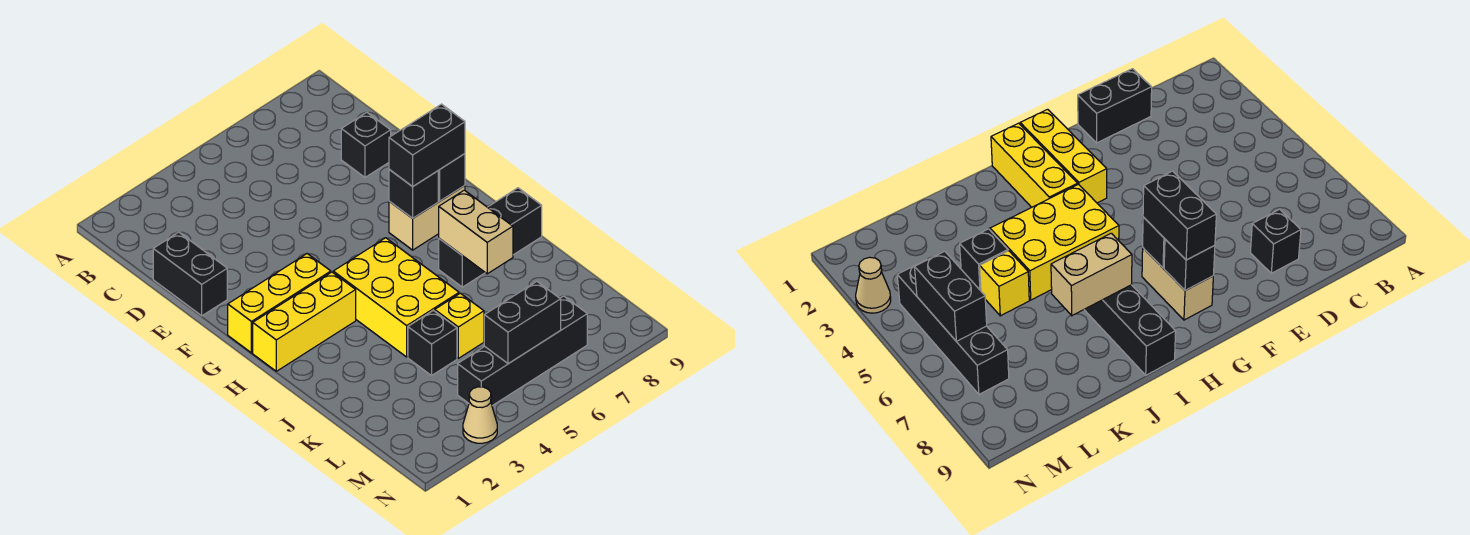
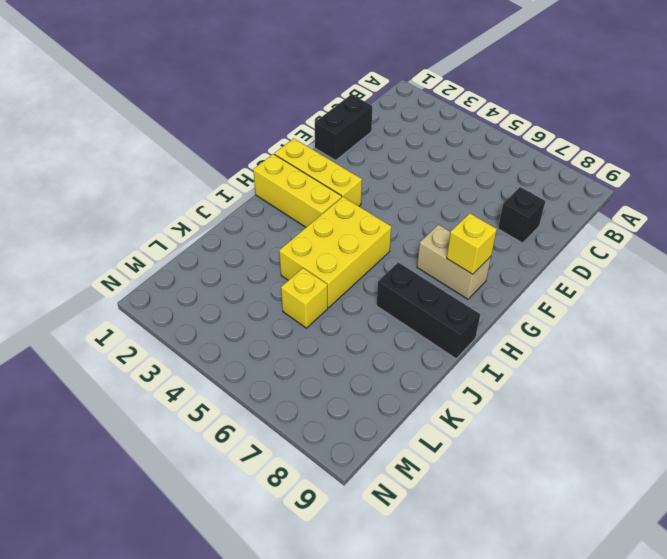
yellow brick G8 level 2 -> black brick G8 level 2
none -> black brick K4 level 1
none -> black brick M4:M7 level 1
none -> tan cone N3 level 1

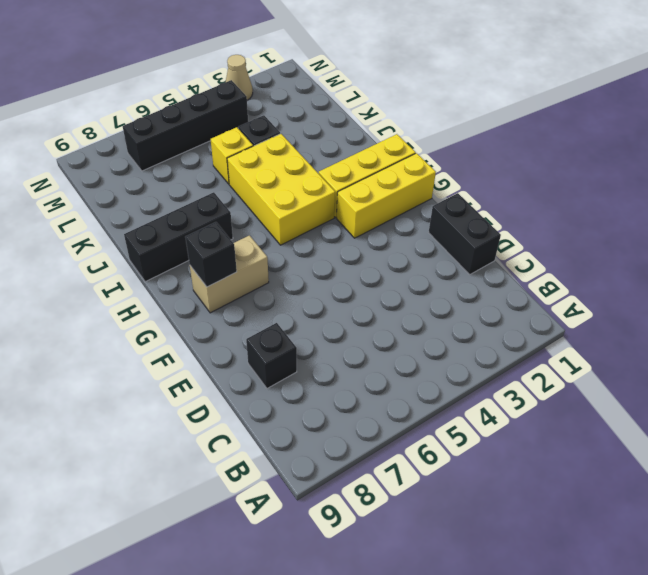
none -> black brick G7 level 2
none -> tan brick I7:J7 level 2
none -> black brick M5:M6 level 2

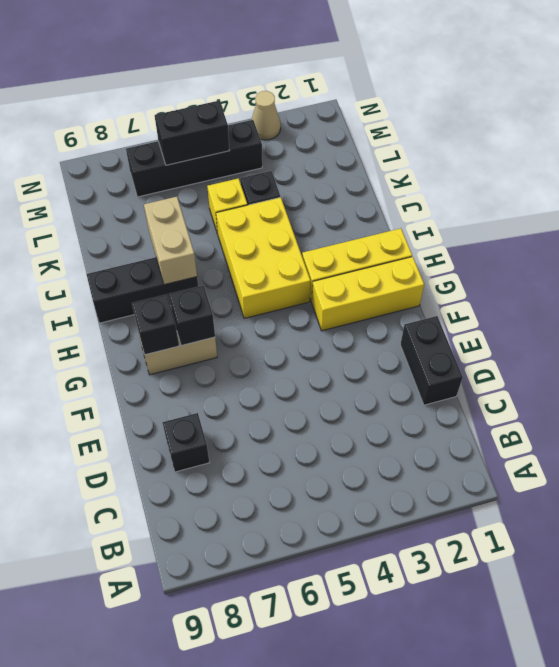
none -> black brick G7:G8 level 3

